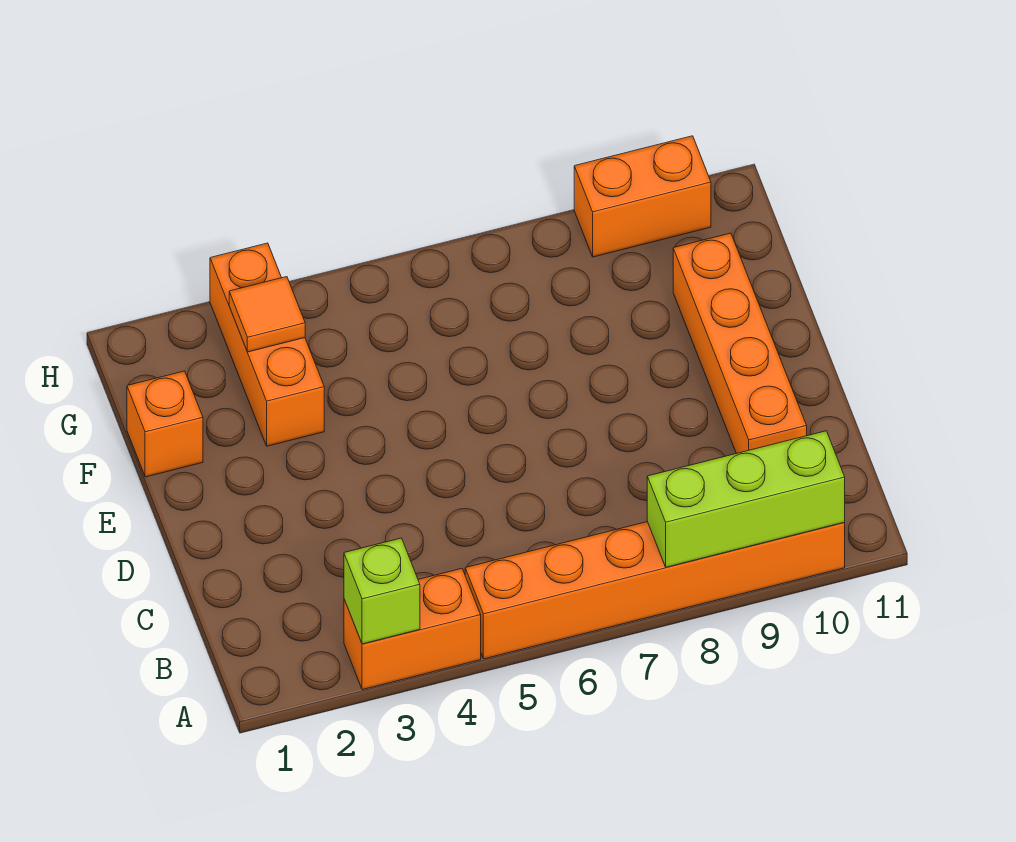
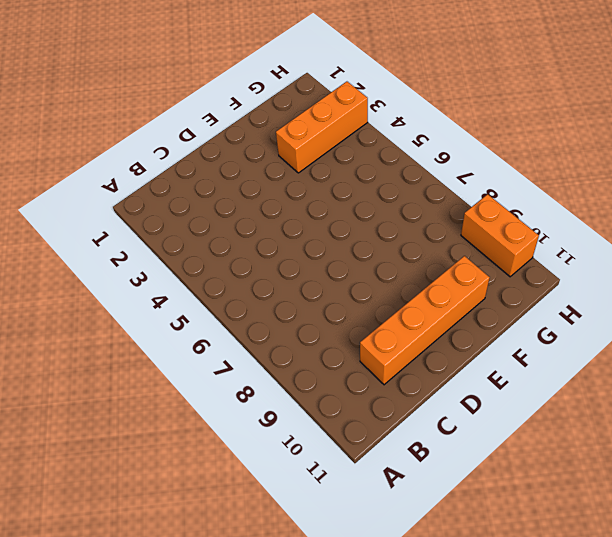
none -> orange brick A3:A4 level 1
none -> orange brick A5:A10 level 1

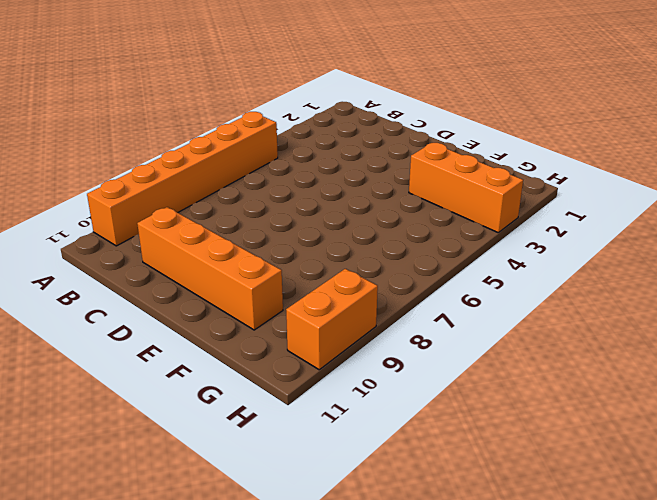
none -> orange brick A3:A4 level 1
none -> orange brick F1 level 1

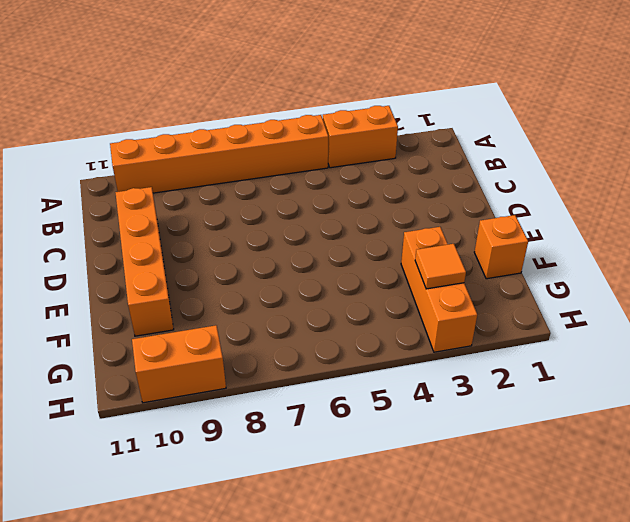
none -> lime brick A3 level 2
none -> lime brick A8:A10 level 2

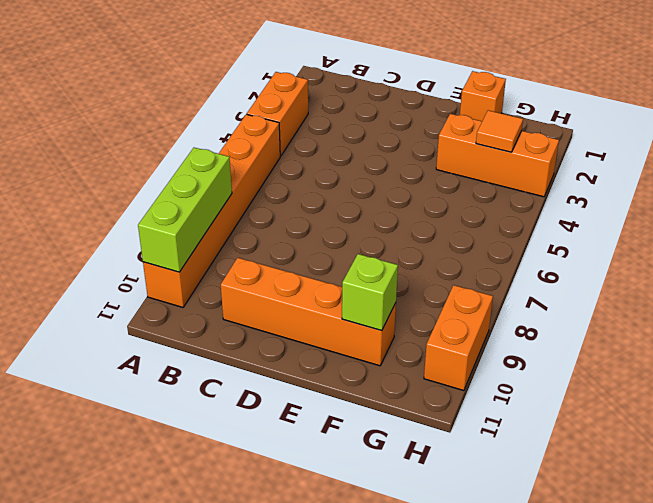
lime brick F10 level 2 -> lime brick A3 level 2

